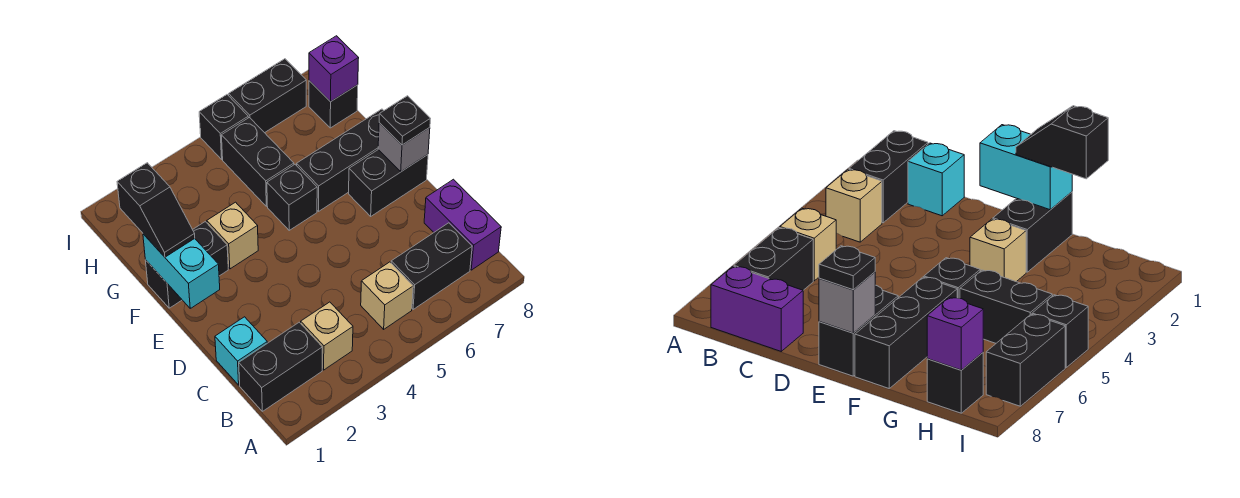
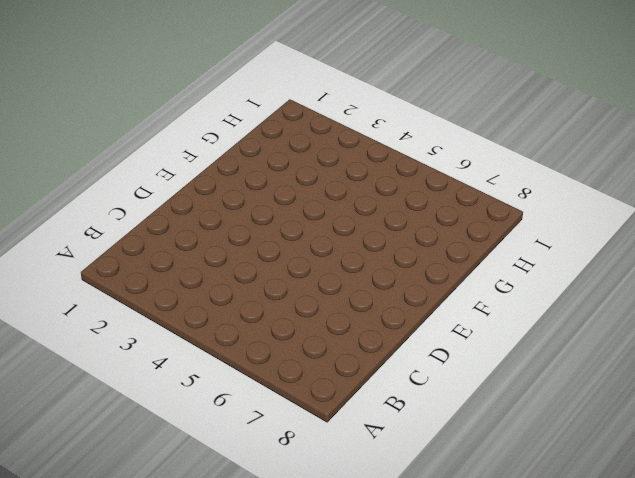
none -> black brick B1:B2 level 1
none -> tan brick B3 level 1
none -> tan brick B5 level 1

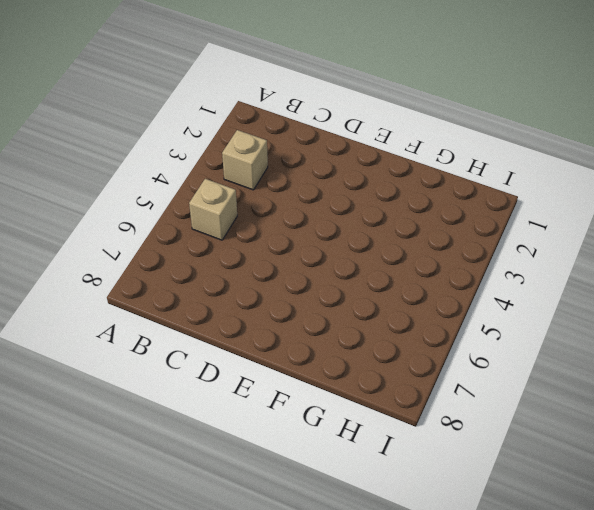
none -> black brick B1:B2 level 1
none -> black brick B6:B7 level 1
none -> purple brick B8:C8 level 1

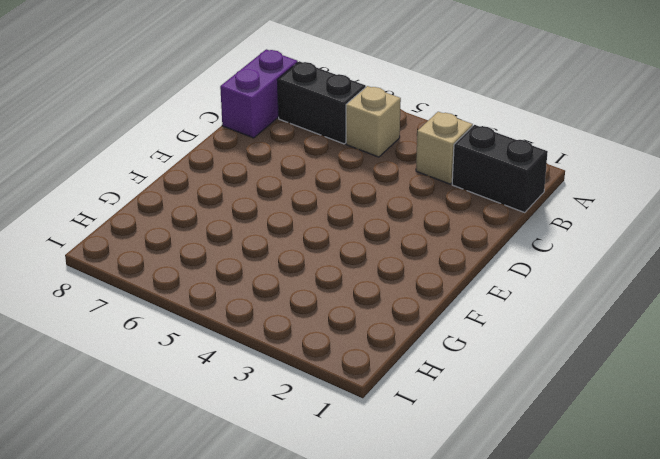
none -> cyan brick C1 level 1
none -> black brick E7:E8 level 1
none -> black brick F1:F2 level 1

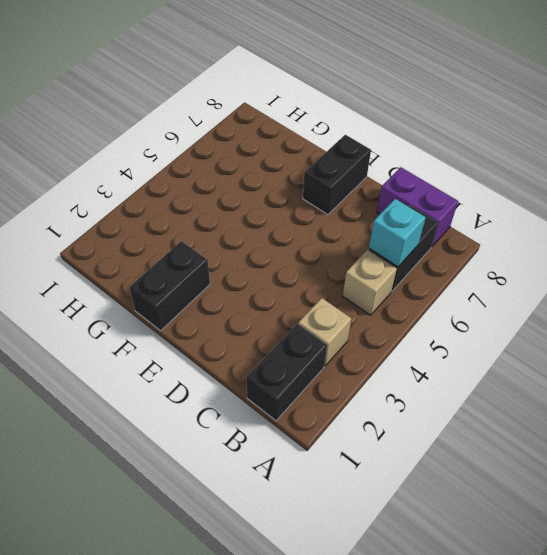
cyan brick B6 level 2 -> cyan brick C1 level 1
none -> tan brick F3 level 1
none -> black brick F5 level 1
none -> black brick F6:F8 level 1

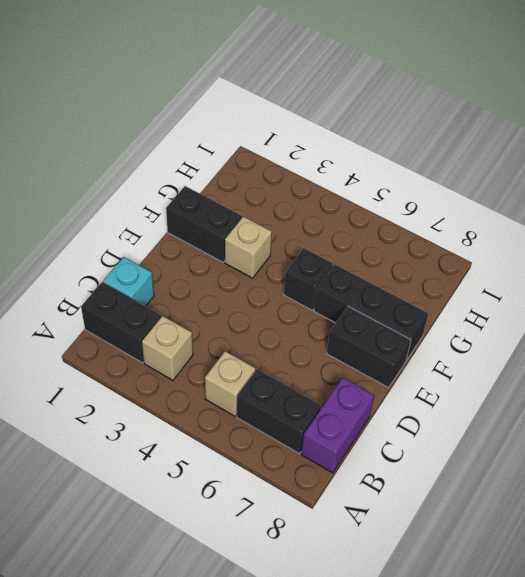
none -> black brick G5:H5 level 1
none -> black brick H8 level 1
none -> black brick I5 level 1

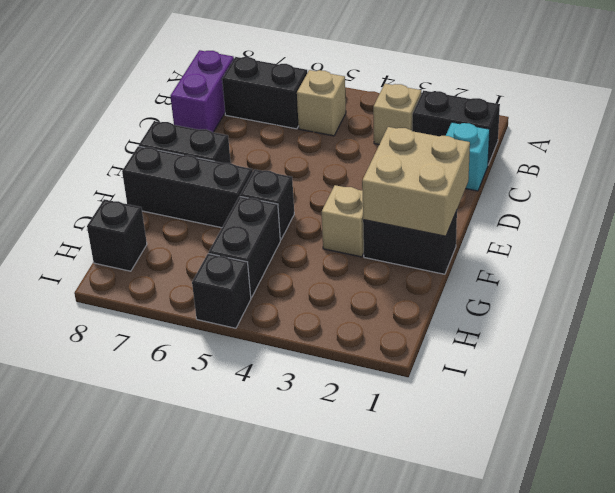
tan brick E1:F2 level 2 -> cyan brick E1:F1 level 2
none -> black brick I6:I7 level 1
none -> grey brick E8 level 2
none -> purple brick H8 level 2

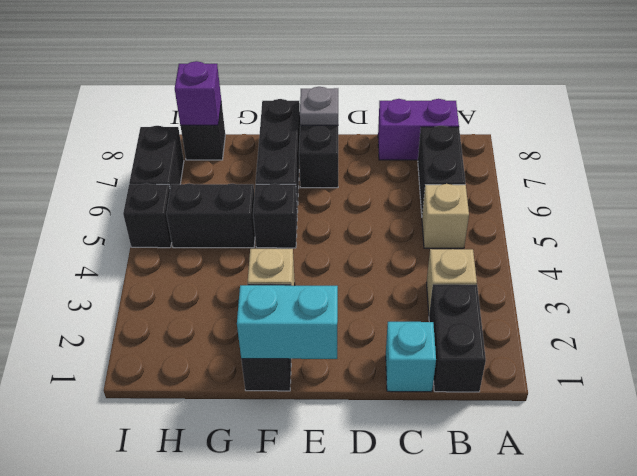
grey plate E8 level 2 -> grey brick E8 level 2
none -> black plate E8 level 3
none -> black slope F1:G1 level 3 top G

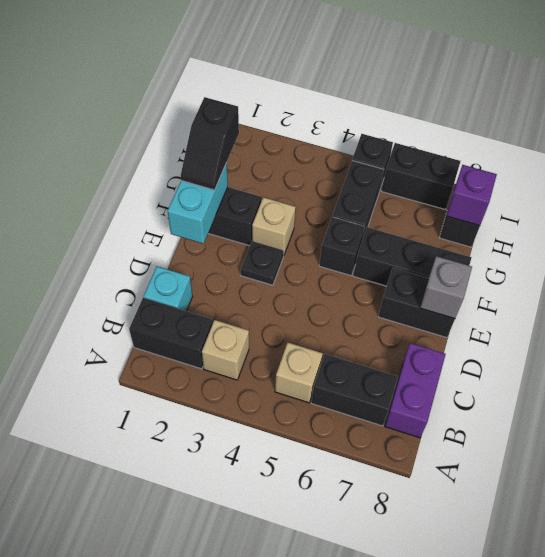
black plate E3 level 1 -> black plate E8 level 3

